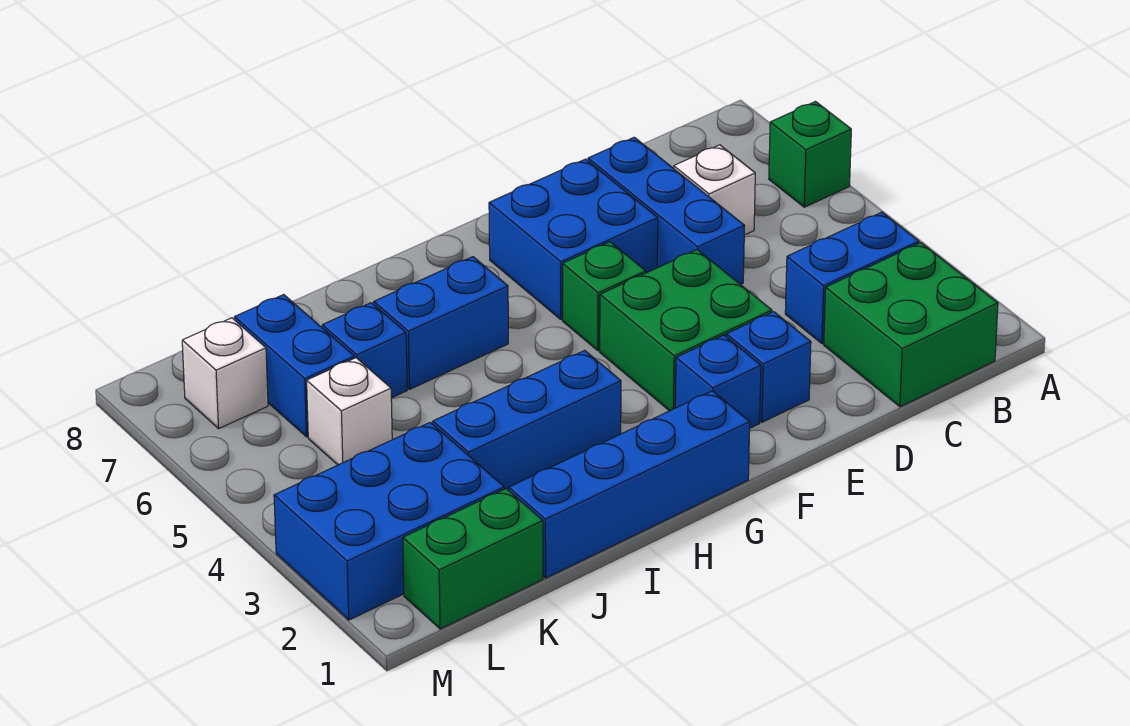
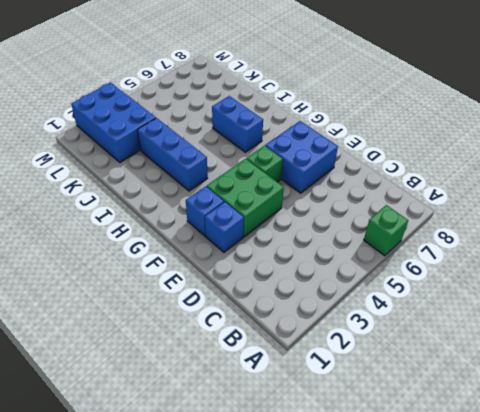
none -> green brick B1:C2 level 1
none -> blue brick B3:C3 level 1
none -> white brick C6 level 1

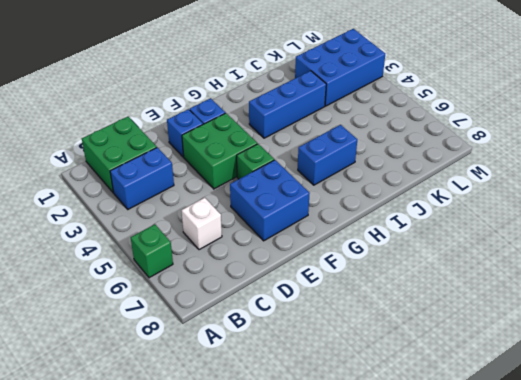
none -> blue brick D5:D7 level 1
none -> blue brick G1:J1 level 1
none -> blue brick J6 level 1

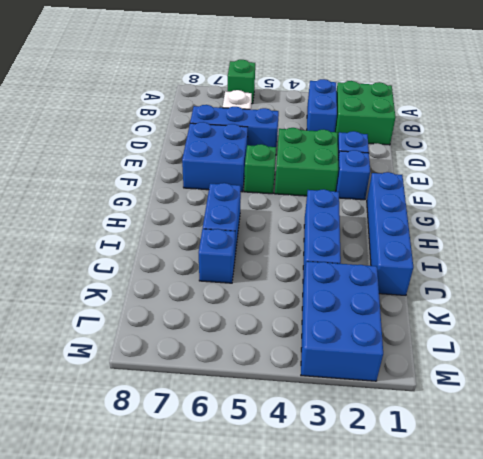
none -> green brick K1:L1 level 1
none -> white brick K5 level 1
none -> blue brick K6:K7 level 1

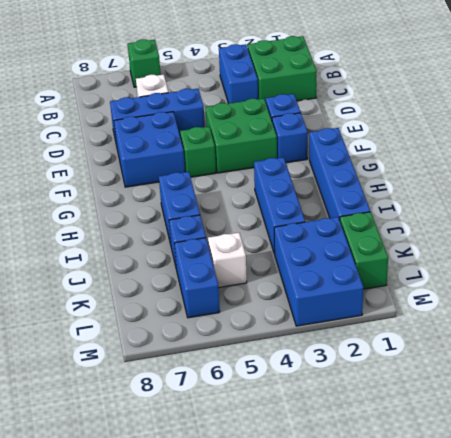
blue brick K6:L6 level 1 -> blue brick K6:K7 level 1
none -> white brick L7 level 1

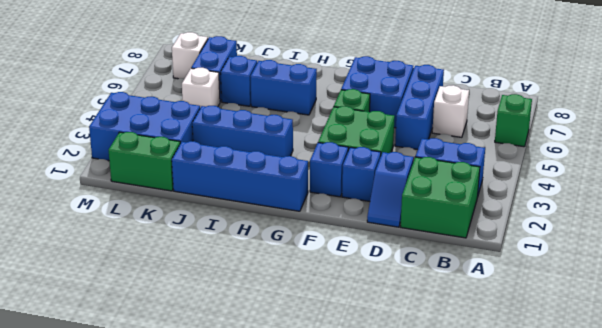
blue slope D1:D2 level 1 top 2 -> none

